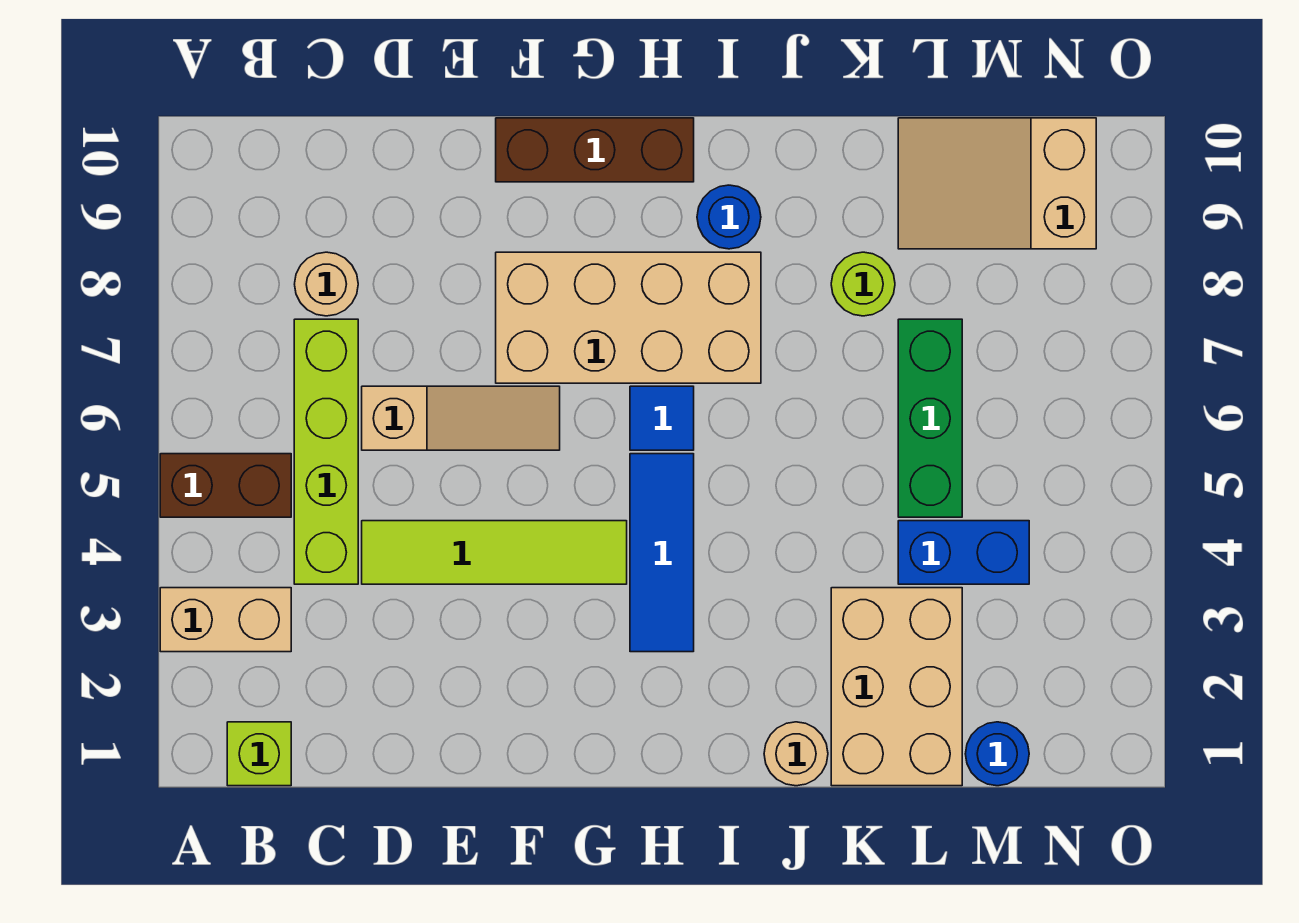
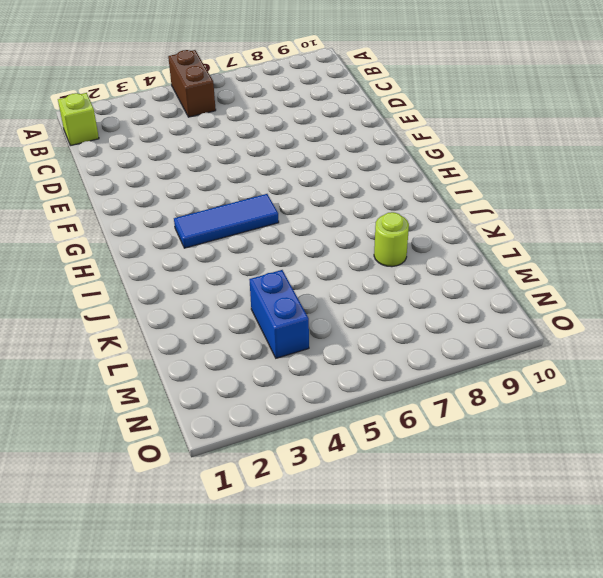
none -> tan brick A3:B3 level 1
none -> lime brick C4:C7 level 1
none -> tan round brick C8 level 1

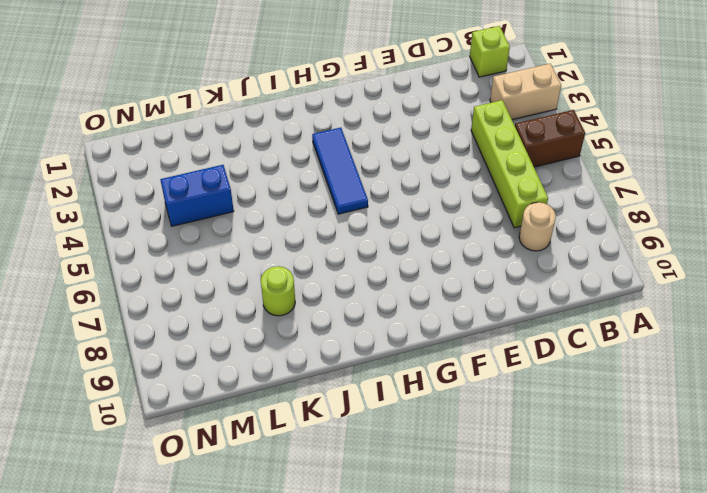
none -> lime tile D4:G4 level 1
none -> tan slope D6:F6 level 1 top D
none -> tan brick F7:I8 level 1

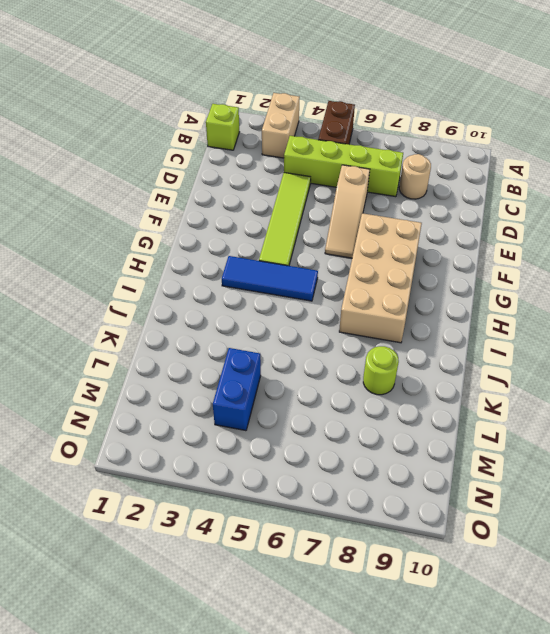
none -> brown brick F10:H10 level 1
none -> blue tile H6 level 1
none -> blue round brick I9 level 1

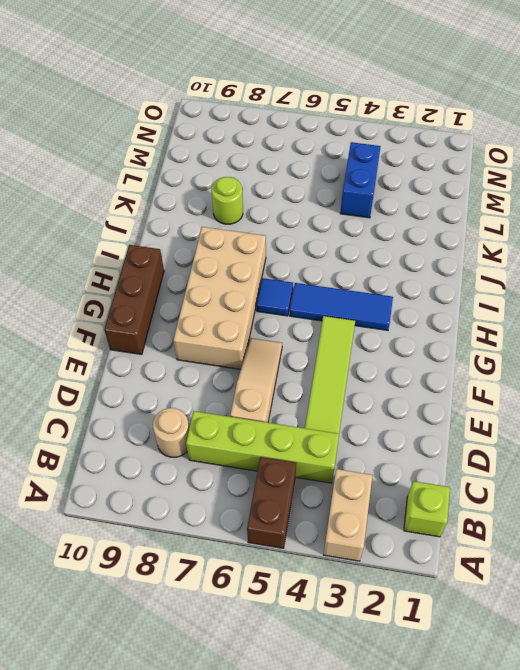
none -> blue round brick I9 level 1
none -> tan round brick J1 level 1
none -> tan brick K1:L3 level 1

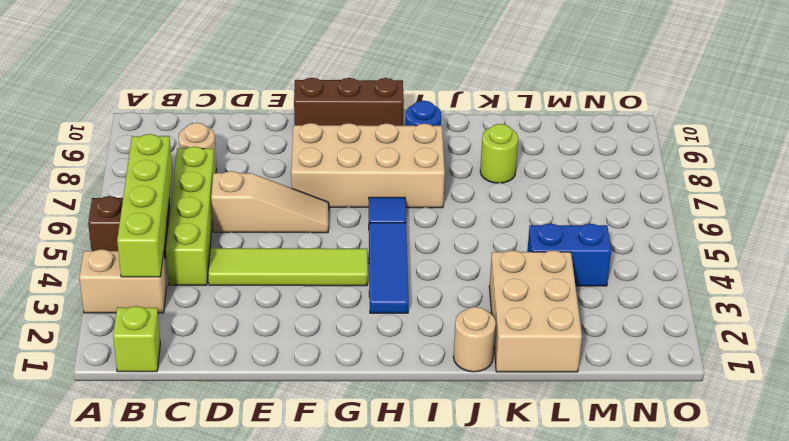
lime brick B3:B6 level 2 -> none
none -> green brick L5:L7 level 1
none -> tan slope L9:N10 level 1 top N
none -> blue round brick M1 level 1

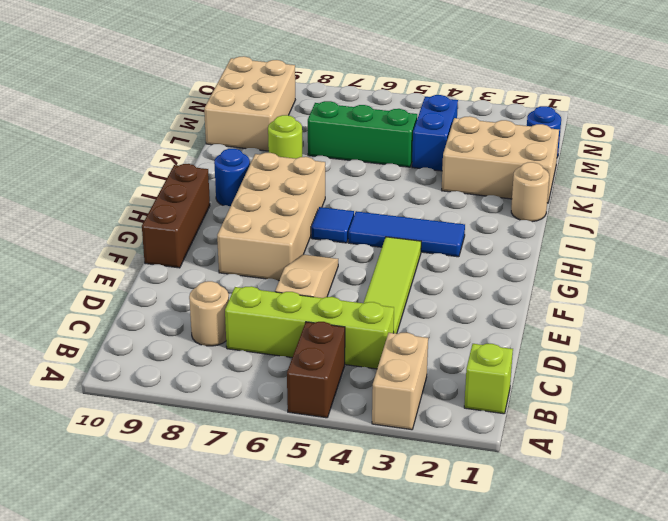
tan brick L9:N10 level 1 -> tan slope L9:N10 level 1 top N

